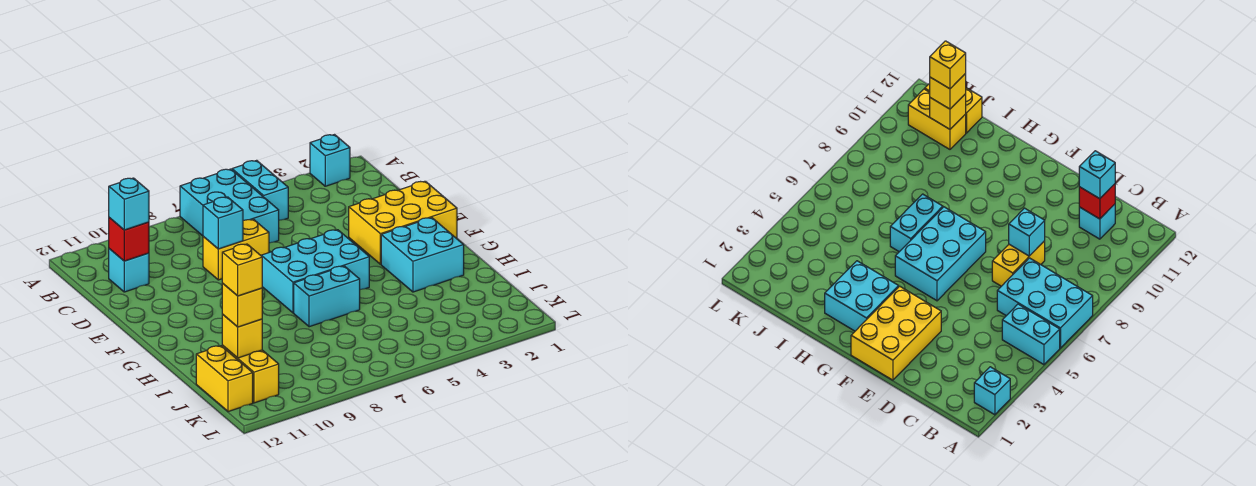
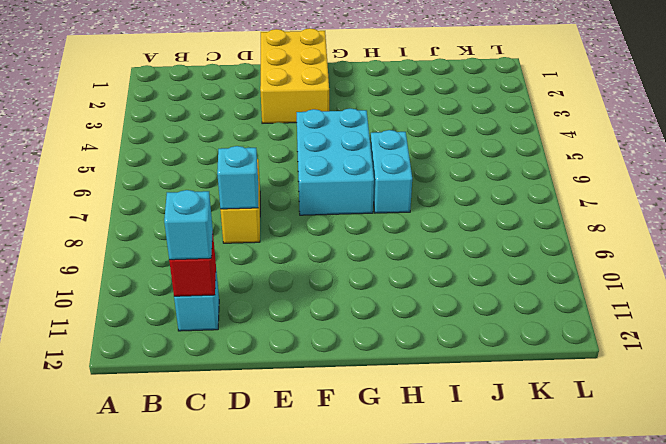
none -> cyan brick A2 level 1
none -> cyan brick A5:B5 level 1
none -> cyan brick A6:C7 level 1

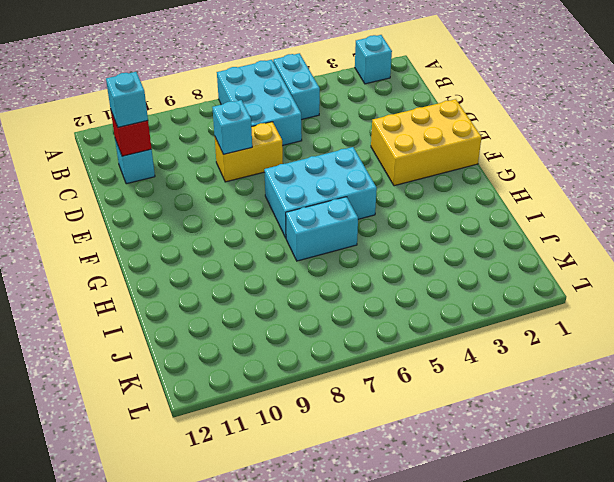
none -> cyan brick G2:H3 level 1
none -> yellow brick J11:K11 level 1
none -> yellow brick J12:K12 level 1

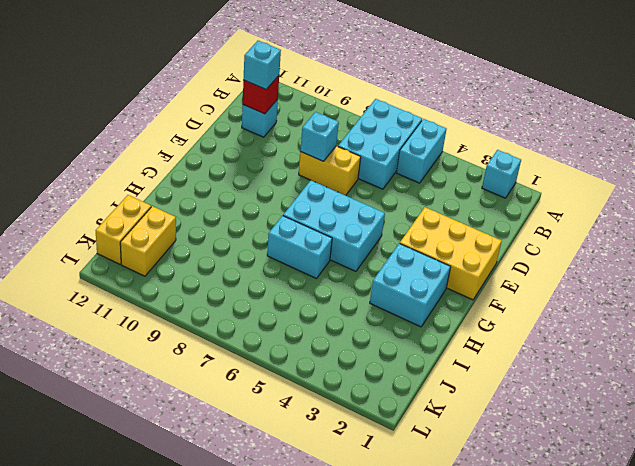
none -> yellow brick J11 level 2
none -> yellow brick J11 level 3
none -> yellow brick J11 level 4

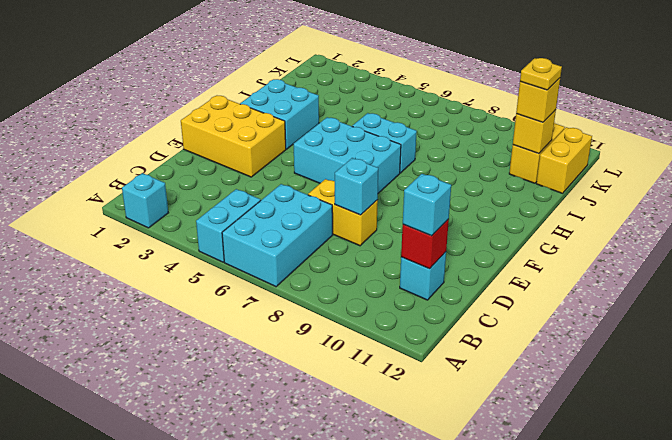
yellow plate J11 level 4 -> yellow brick J11 level 4

